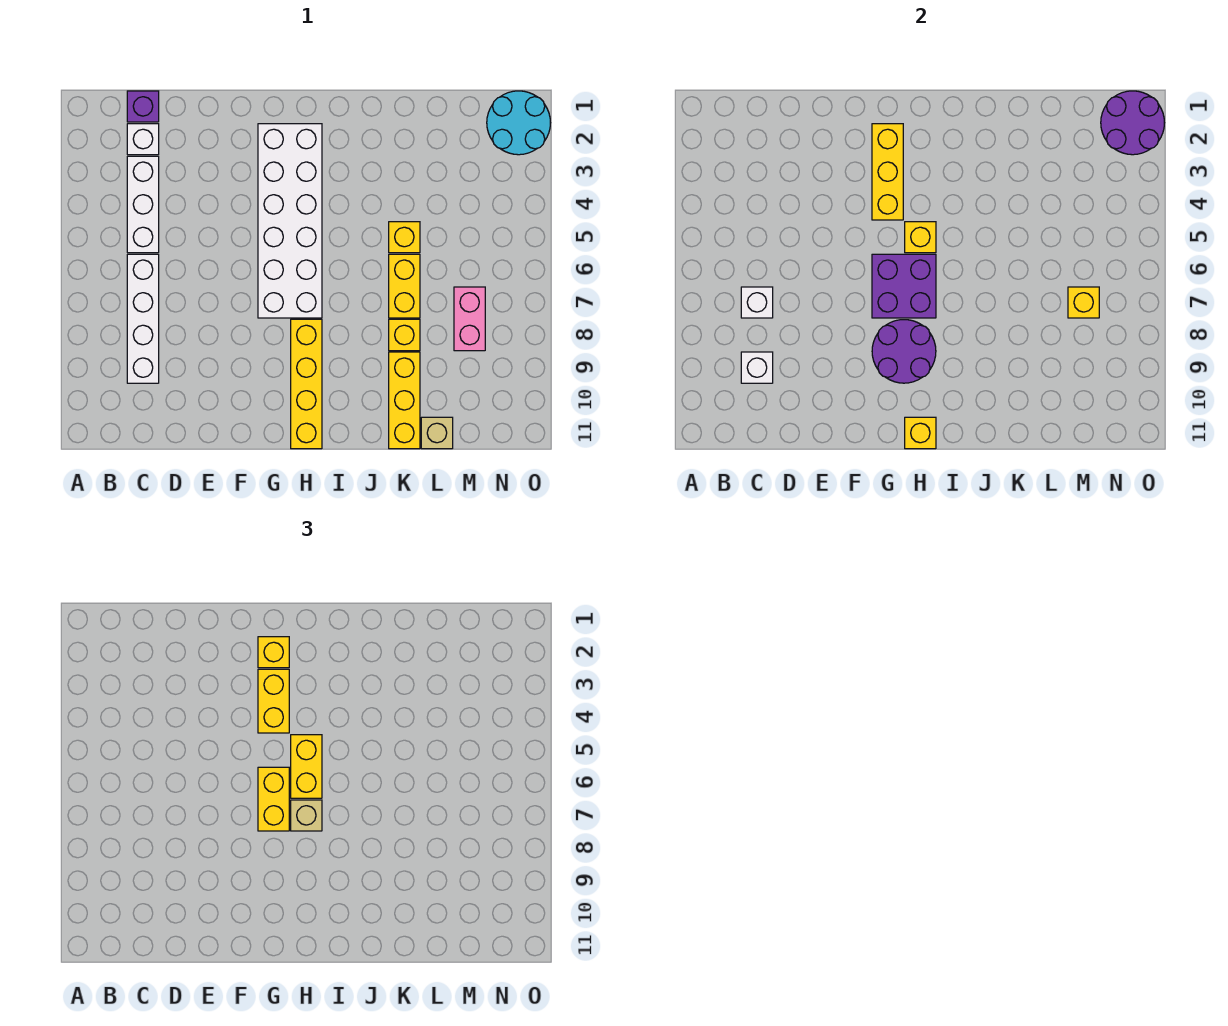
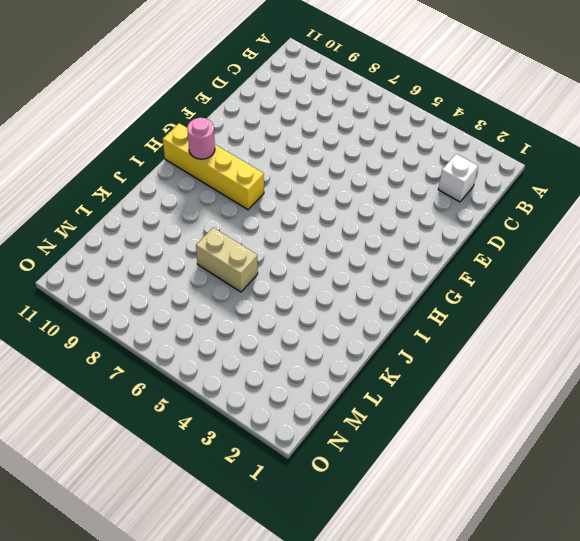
pink round brick H10 level 2 -> none
tan brick K6:K7 level 1 -> yellow brick K6:K7 level 1
none -> purple brick C1 level 1
none -> white brick C3:C5 level 1
none -> white brick C6:C9 level 1

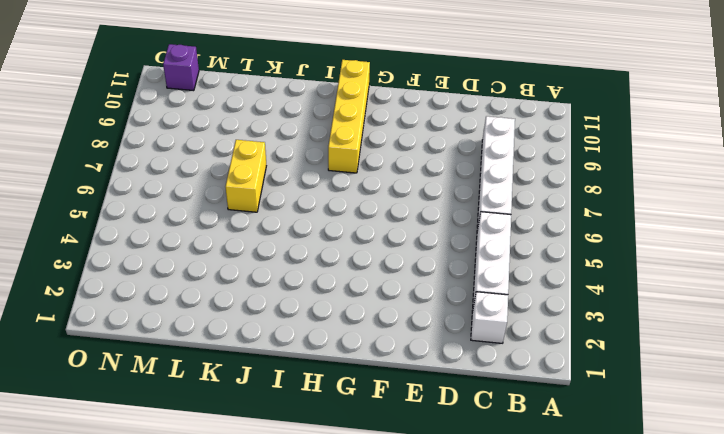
purple brick N11 level 1 -> purple brick C1 level 1
none -> white brick G2:H7 level 1
none -> yellow brick K5 level 1
none -> yellow brick K8 level 1

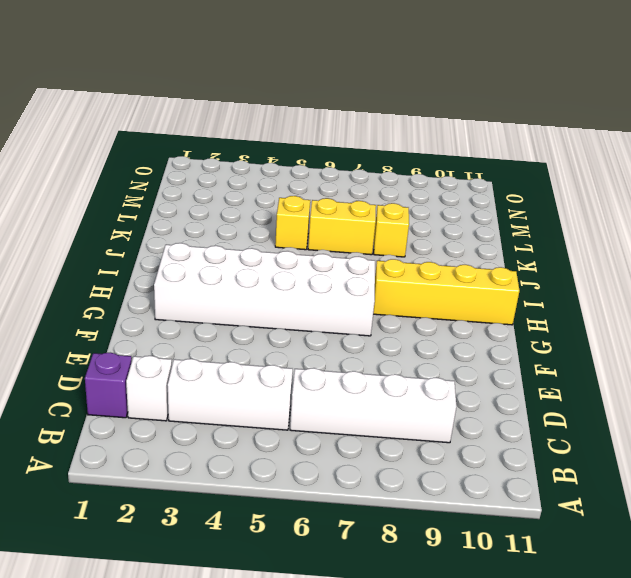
none -> yellow brick K9:K11 level 1
none -> tan brick L11 level 1
none -> pink brick M7:M8 level 1

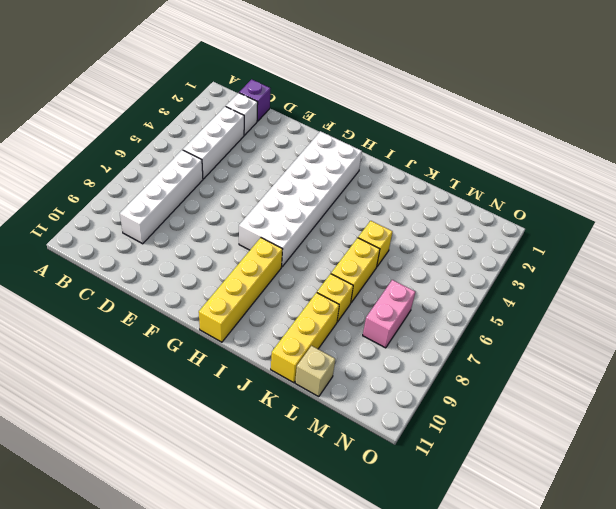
none -> cyan round brick N1:O2 level 1
none -> white brick C7 level 2
none -> white brick C9 level 2

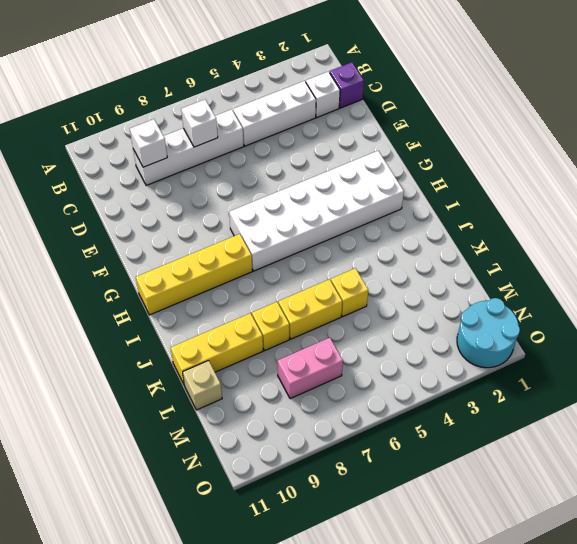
none -> yellow brick G2:G4 level 2
none -> purple brick G6:H7 level 2
none -> purple round brick G8:H9 level 2

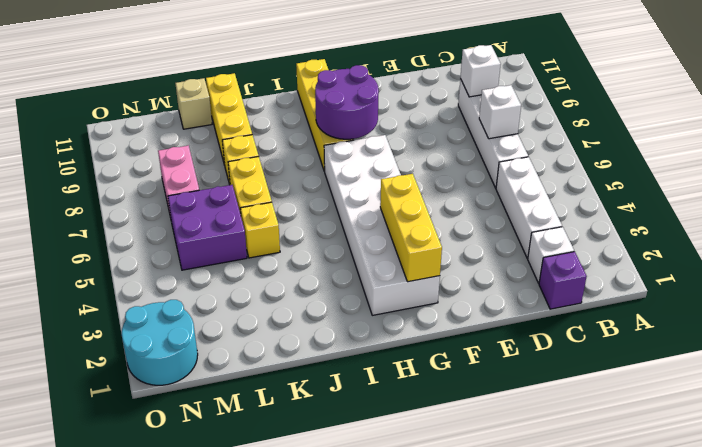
purple brick L5:M6 level 1 -> purple brick G6:H7 level 2
none -> yellow brick H5 level 2
none -> yellow brick H11 level 2
none -> yellow brick M7 level 2

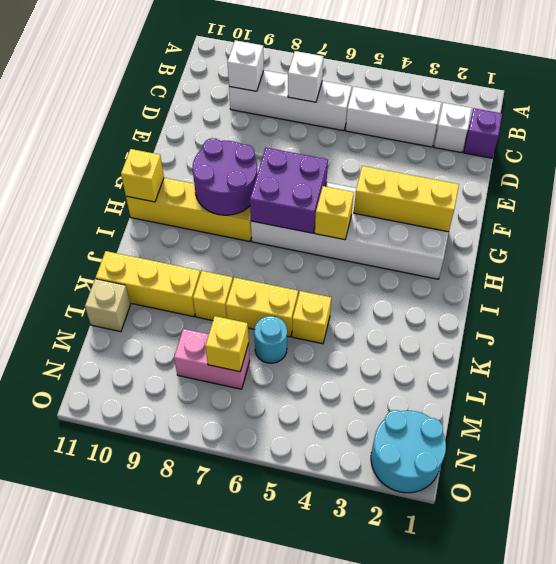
cyan round brick L6 level 1 -> none
none -> purple round brick N1:O2 level 2
none -> yellow brick G2 level 3
none -> yellow brick G3:G4 level 3

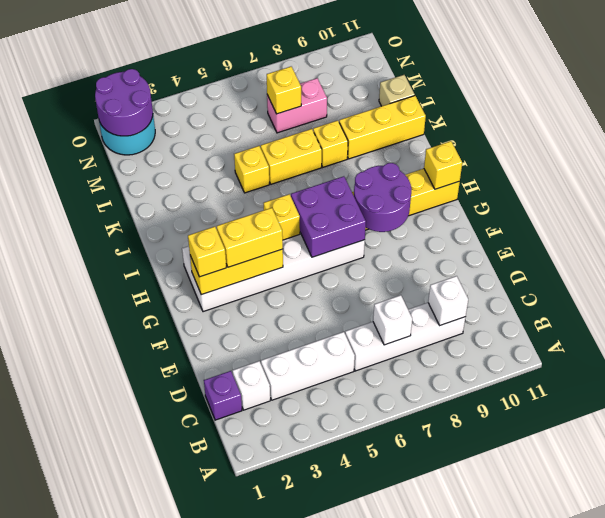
none -> yellow brick G6:G7 level 3
none -> yellow brick H5:H6 level 3
none -> tan brick H7 level 3

